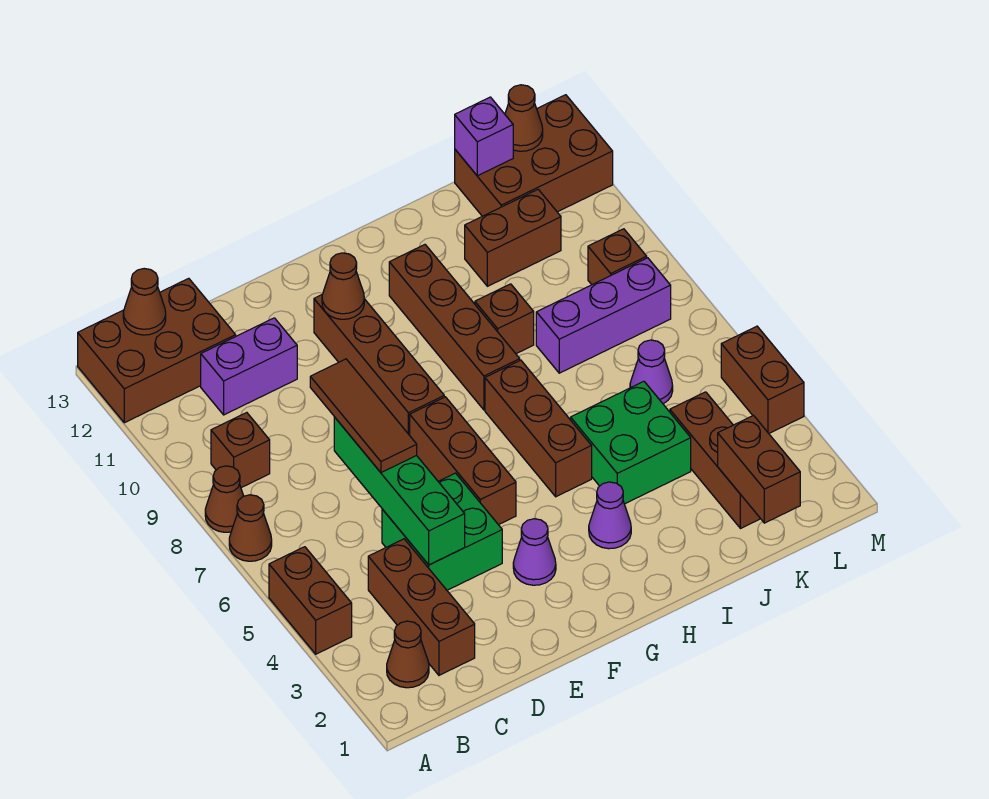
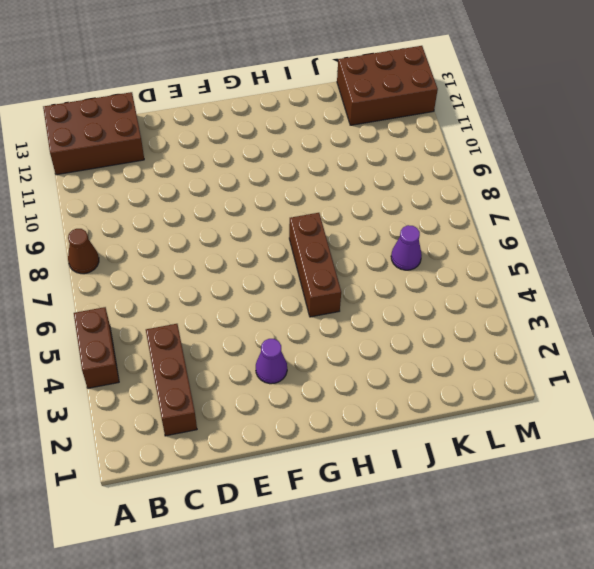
none -> brown cone A7 level 1
none -> brown cone B2 level 1
none -> brown brick B9 level 1
none -> purple brick C11:D11 level 1

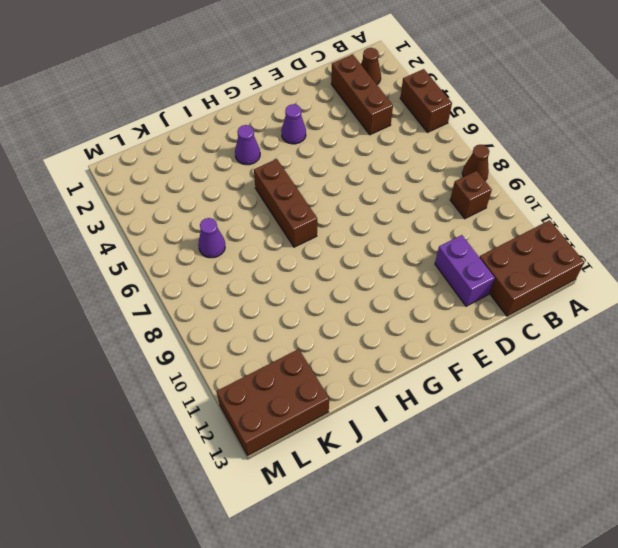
purple brick D11:D12 level 1 -> purple brick C11:D11 level 1
none -> brown cone A7 level 1
none -> green brick D4:E5 level 1
none -> brown brick F5:F7 level 1
none -> brown brick F8:F11 level 1

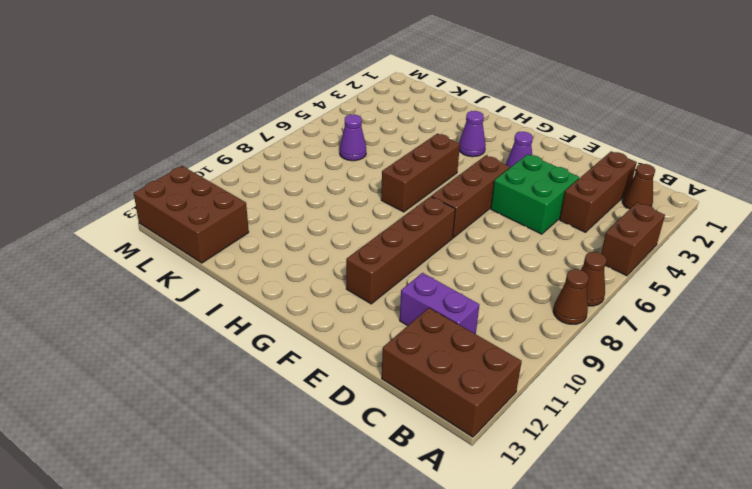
none -> brown brick B9 level 1
none -> brown brick H8:H11 level 1
none -> green brick I4:J5 level 1
none -> brown brick I9 level 1

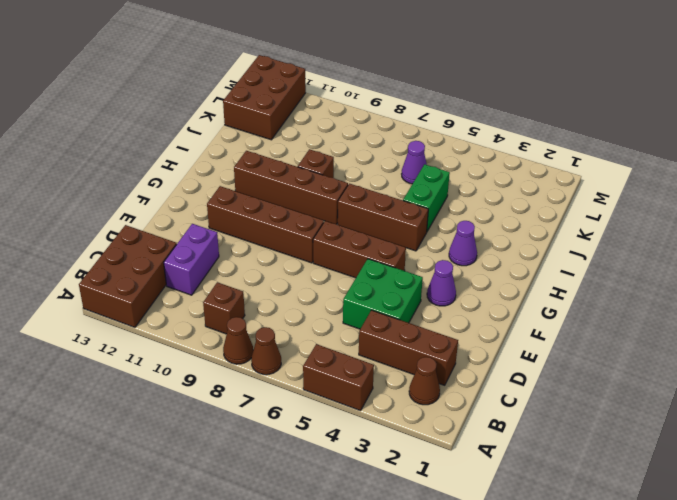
green brick I5:J5 level 1 -> green brick I4:J5 level 1
none -> purple brick J8:L8 level 1
none -> brown brick J11:K11 level 1
none -> brown brick K2:K4 level 1
none -> brown brick L9 level 1

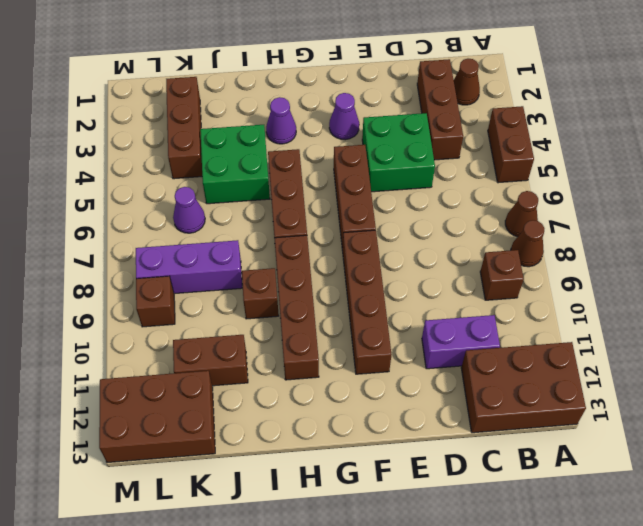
none -> brown brick M4:M5 level 1
none -> brown cone B13 level 2
none -> green brick D4:D7 level 2
none -> brown cone F11 level 2

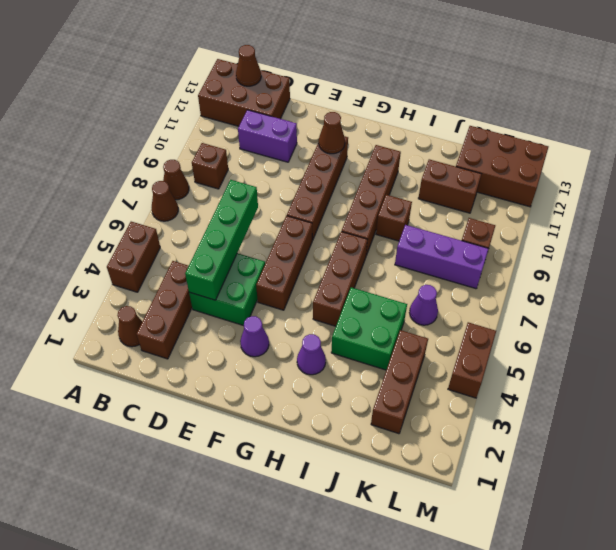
none -> brown brick K1:K2 level 2
none -> purple brick K13 level 2
none -> brown cone L13 level 2
none -> brown tile D6:D8 level 3

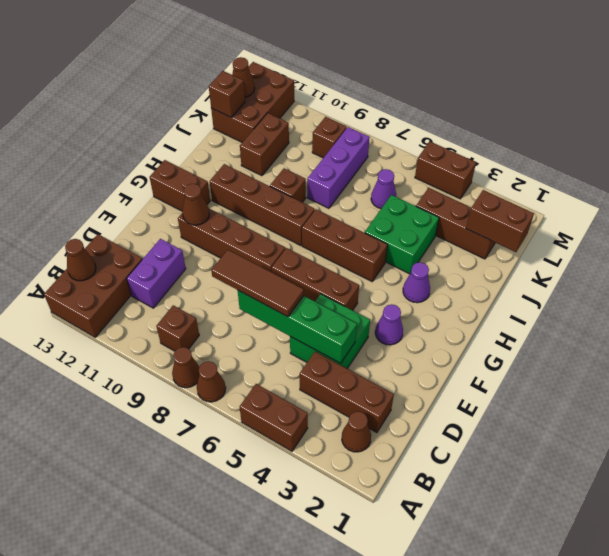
brown brick G12:G13 level 1 -> none
brown brick K13 level 2 -> purple brick K13 level 2

